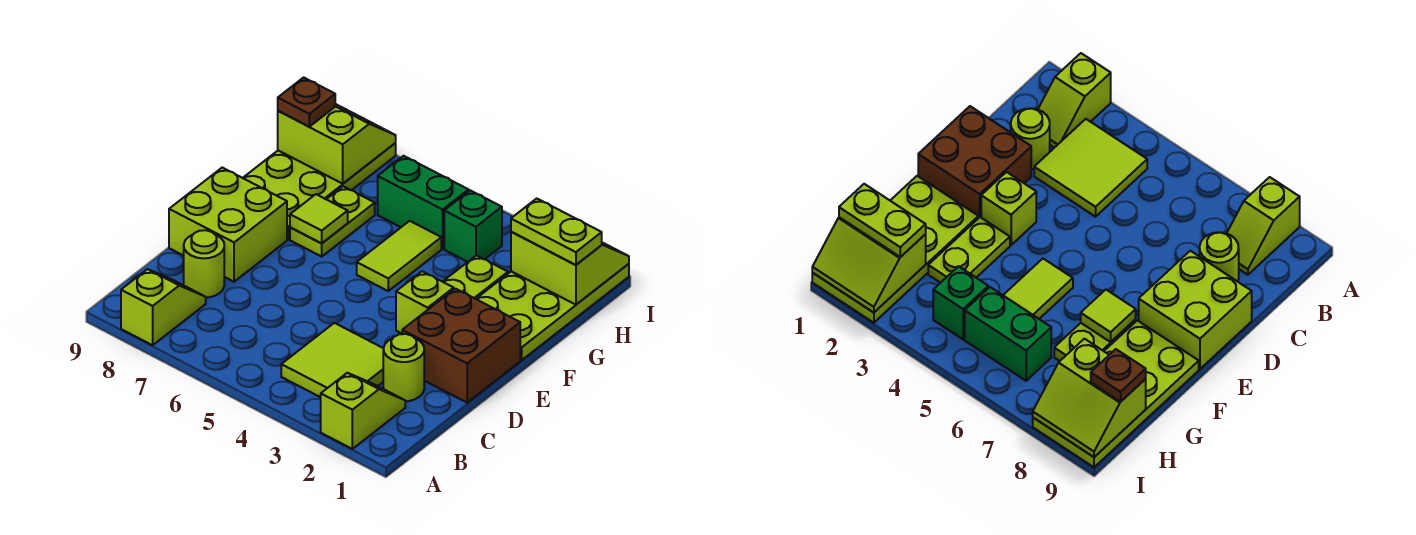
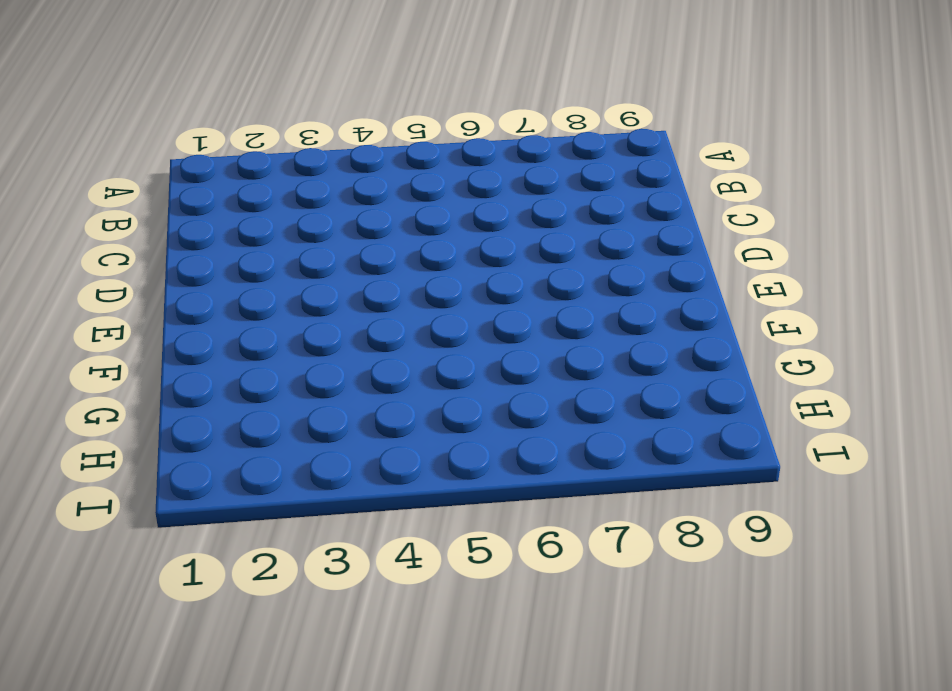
none -> lime slope A2:B2 level 1 top A
none -> lime slope A8:B8 level 1 top A
none -> lime tile B3:C4 level 1

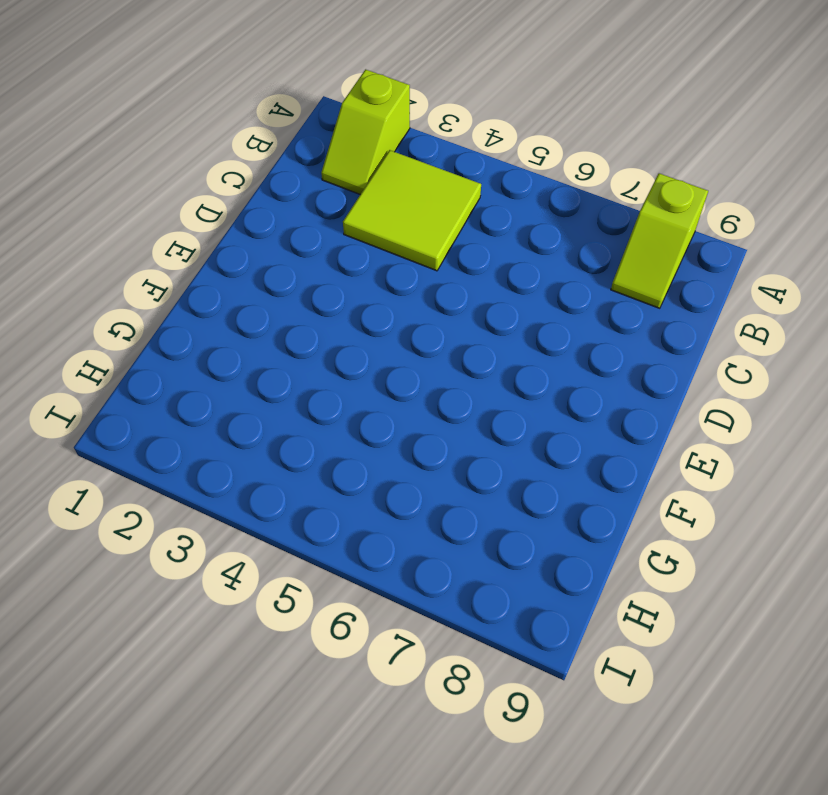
none -> lime round brick C2 level 1
none -> lime round brick C8 level 1
none -> brown brick D1:E2 level 1

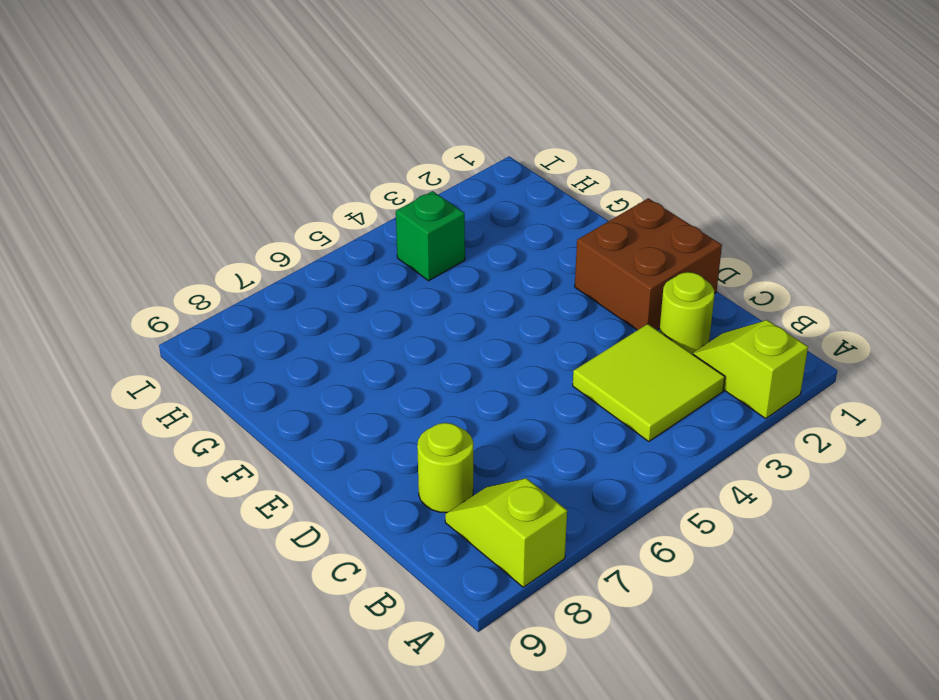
none -> lime brick D8:E9 level 1
none -> lime brick E3 level 1
none -> lime plate F1:I2 level 1

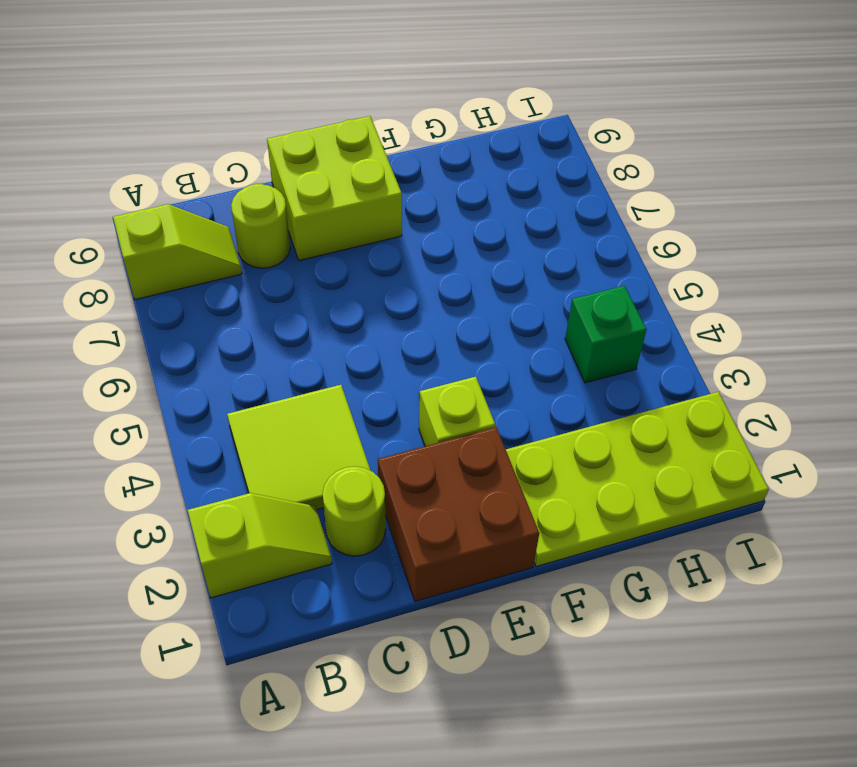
none -> lime plate F3:G3 level 1
none -> lime tile F5:G5 level 1
none -> lime plate F7:G7 level 1

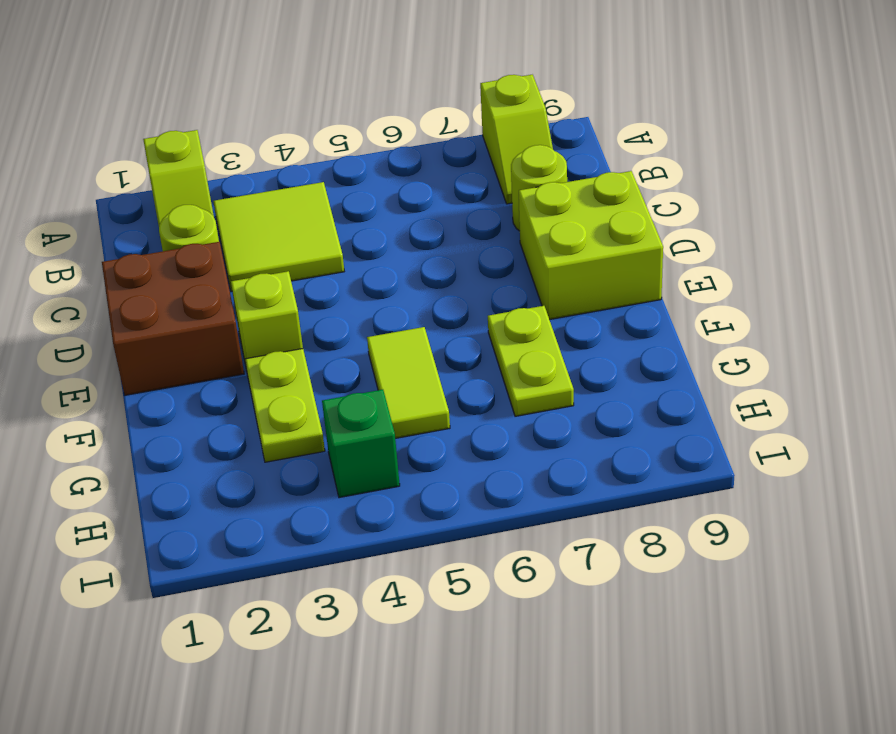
none -> lime plate F1:I2 level 1
none -> lime plate F8:I9 level 1
none -> green brick H5:H6 level 1

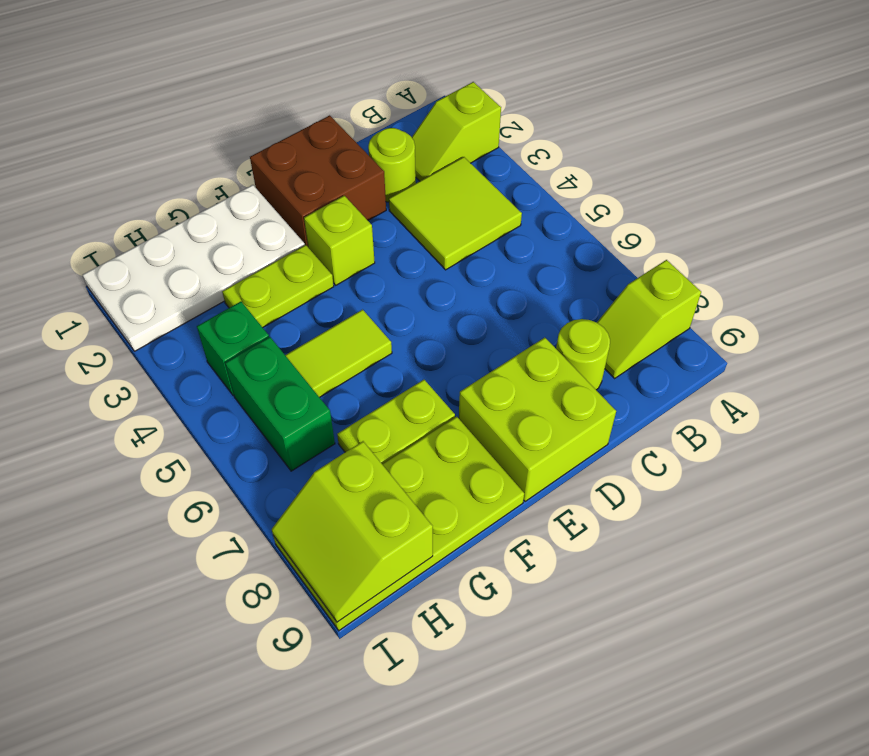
white plate F1:I2 level 1 -> lime plate F1:I2 level 1
none -> lime tile F7 level 2
none -> lime slope H1:I2 level 2 top H
none -> lime plate H1:H2 level 3

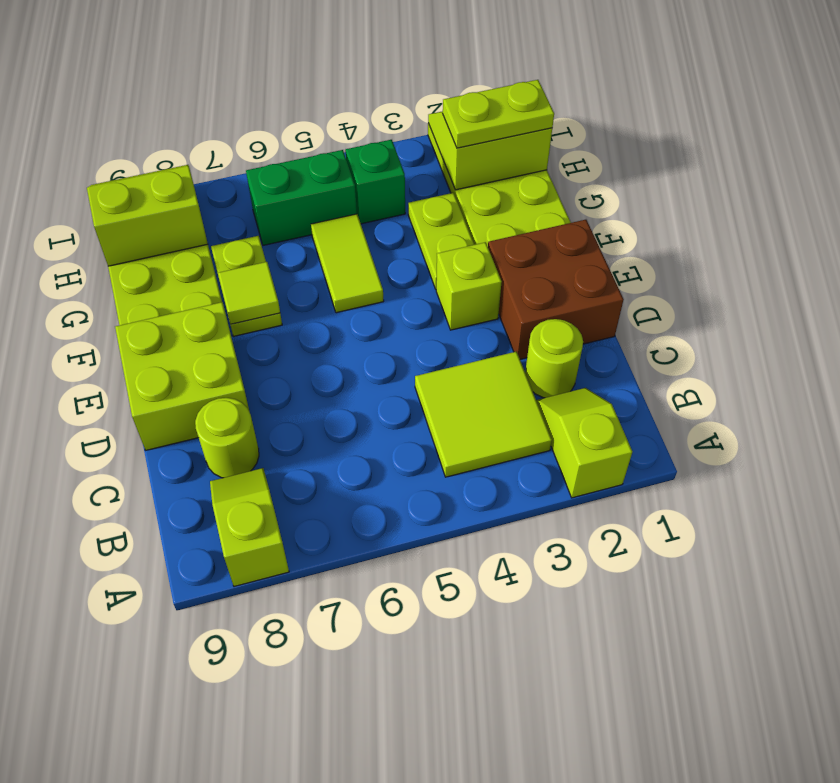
none -> brown plate H9 level 3

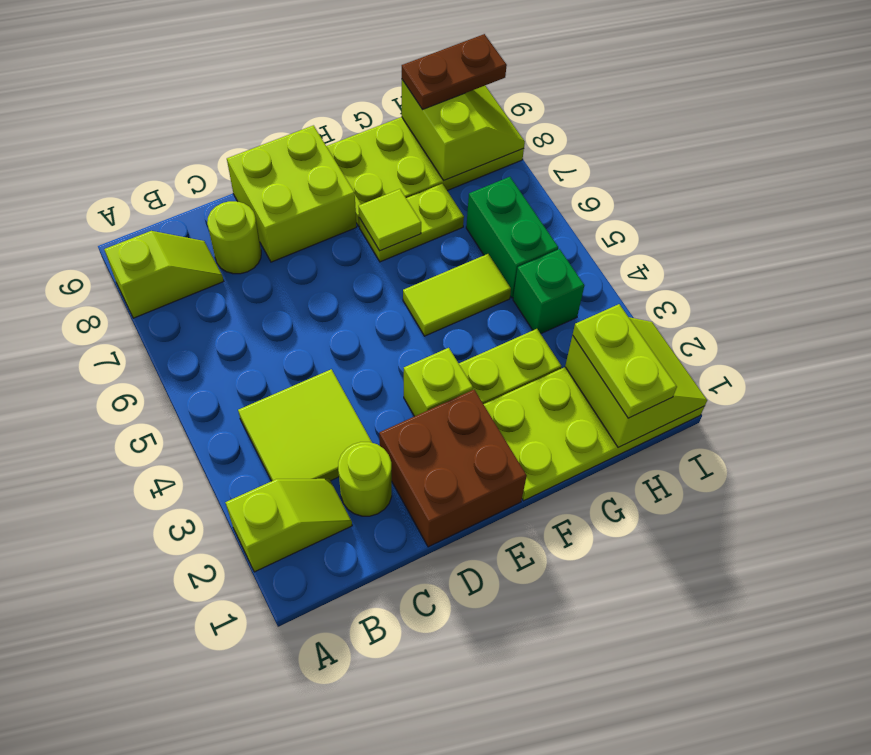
brown plate H9:I9 level 3 -> brown plate H9 level 3

